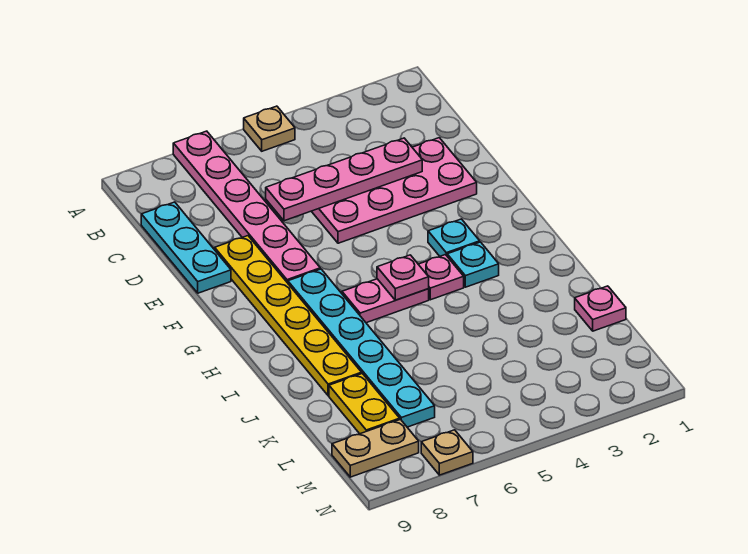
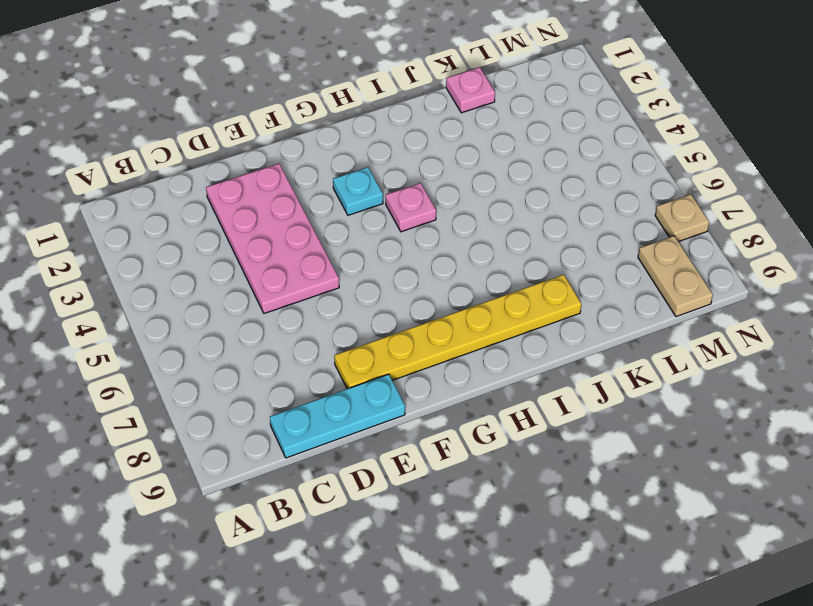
none -> tan plate A5 level 1
none -> pink plate A7:F7 level 1
none -> cyan plate G7:L7 level 1

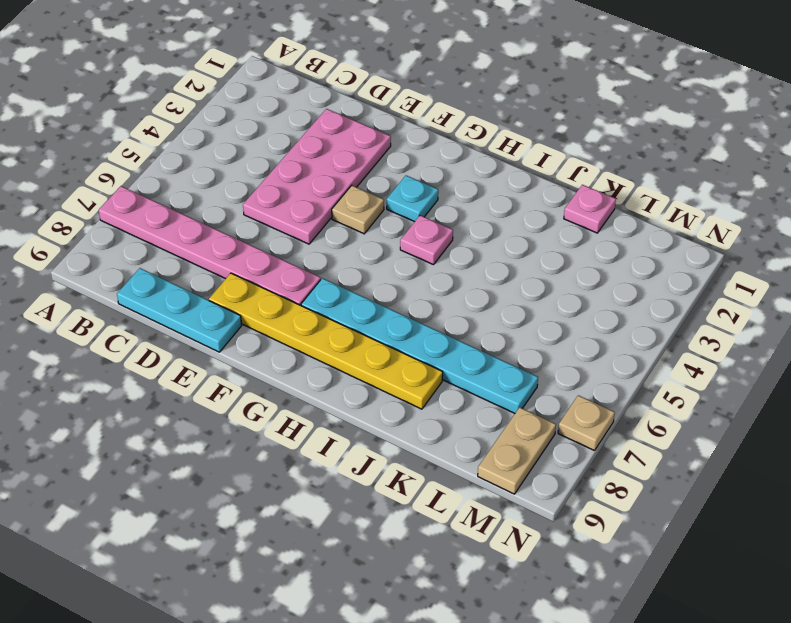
tan plate F4 level 1 -> tan plate A5 level 1
none -> cyan plate H3 level 1
none -> pink plate H5:H6 level 1
none -> yellow plate K8:L8 level 1

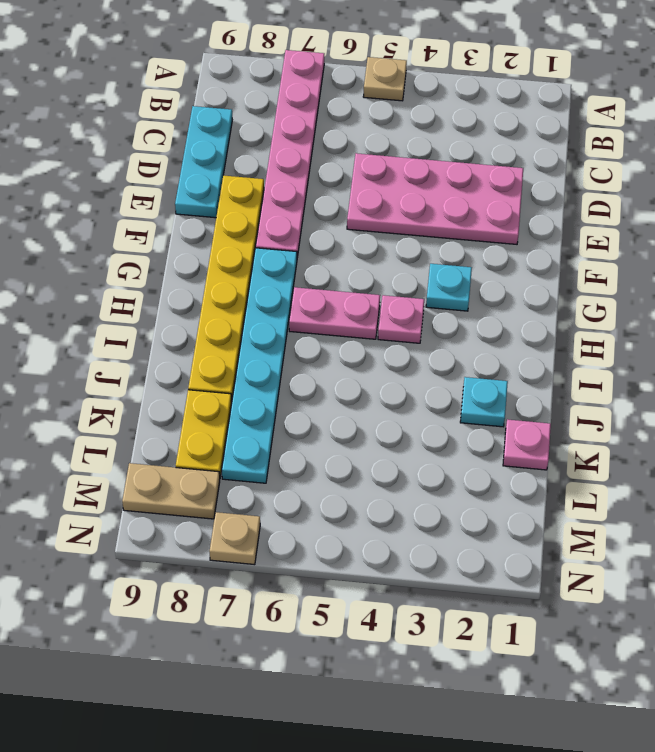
cyan plate J2 level 1 -> cyan plate H3 level 1
none -> pink plate D3:D6 level 2
none -> pink plate H5 level 2

